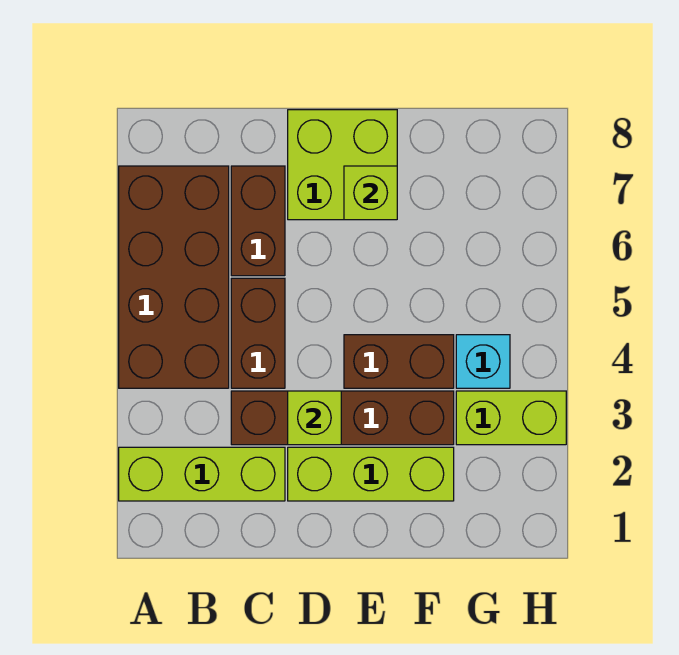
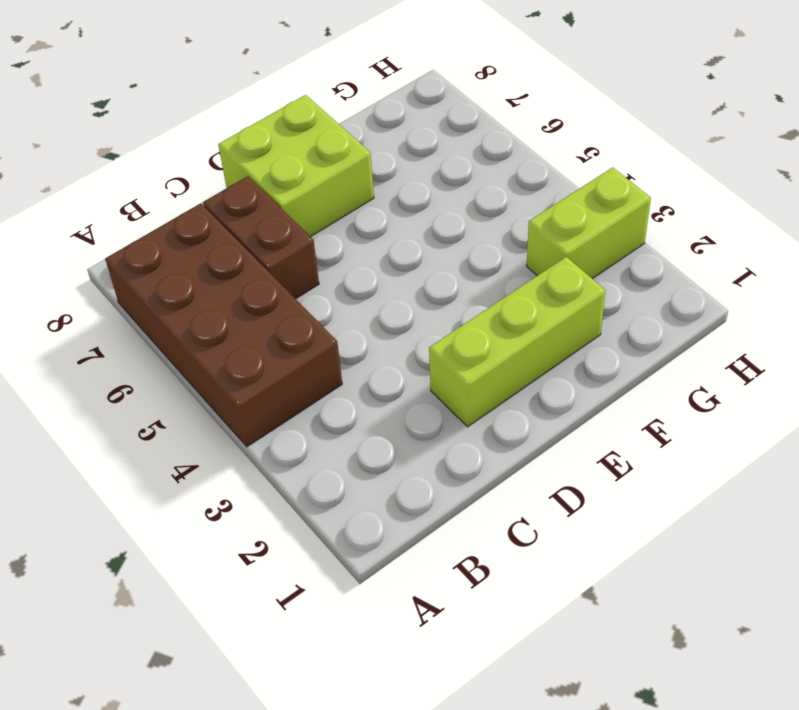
none -> lime brick A2:C2 level 1
none -> brown brick C3:F3 level 1
none -> brown brick C4:C5 level 1

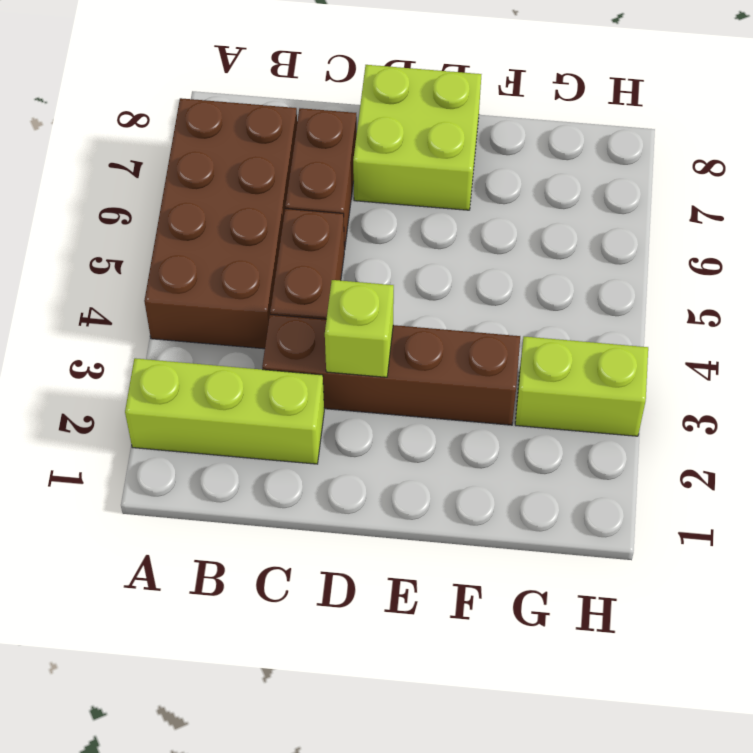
none -> lime brick D2:F2 level 1
none -> brown brick E4:F4 level 1
none -> cyan brick G4 level 1

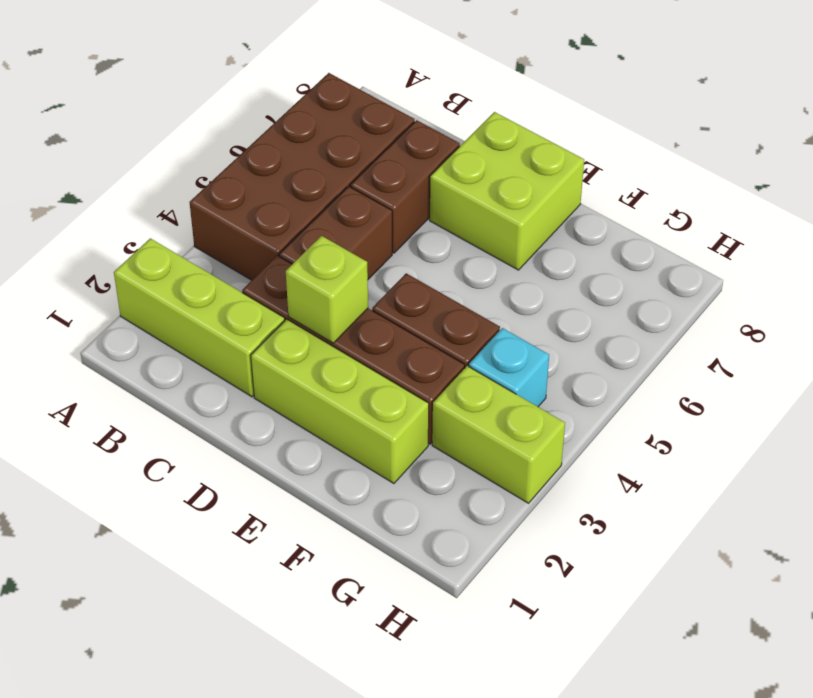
none -> lime brick E7 level 2

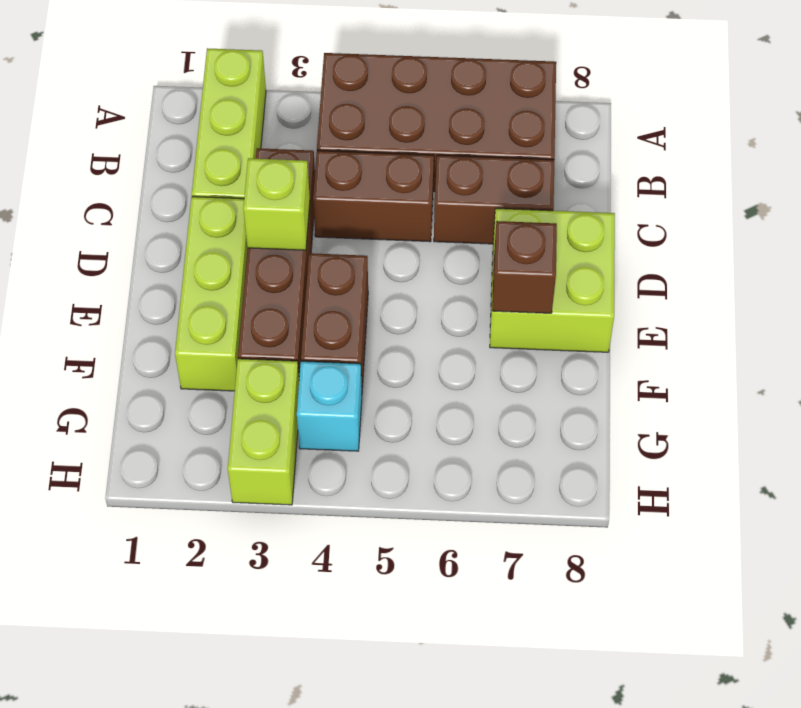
brown brick E7 level 2 -> lime brick E7 level 2

